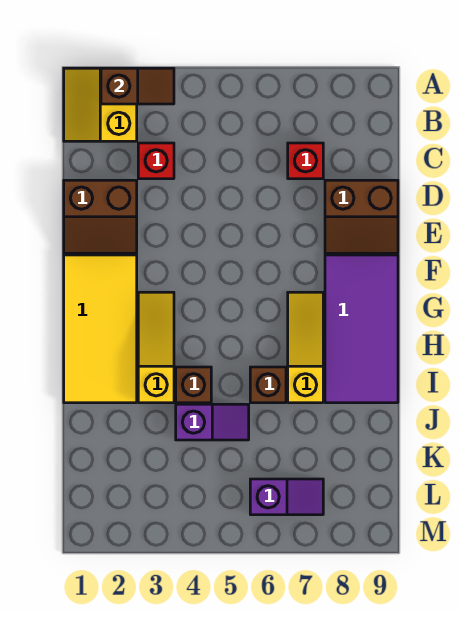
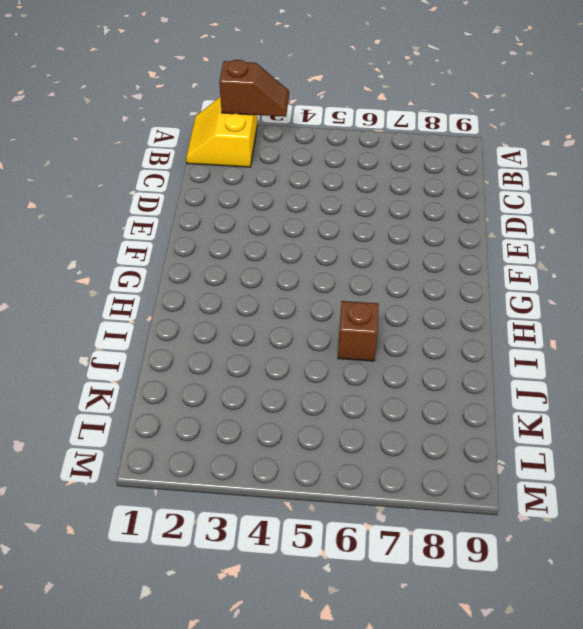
none -> red brick C3 level 1
none -> red brick C7 level 1
none -> brown slope D1:E2 level 1 top D

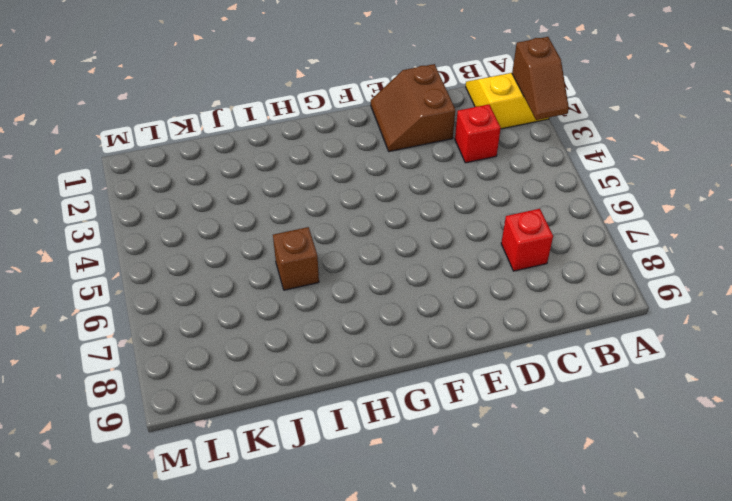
none -> brown slope D8:E9 level 1 top D
none -> yellow tile F1:I2 level 1
none -> purple tile F8:I9 level 1

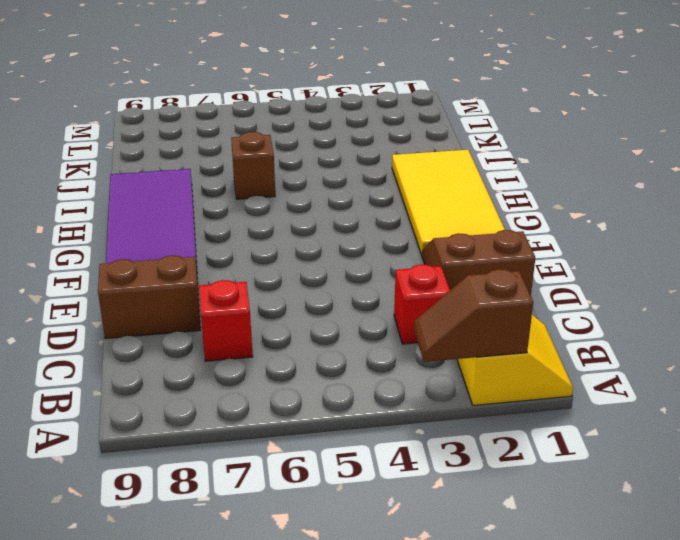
none -> yellow slope G3:I3 level 1 top I
none -> yellow slope G7:I7 level 1 top I
none -> brown brick I4 level 1

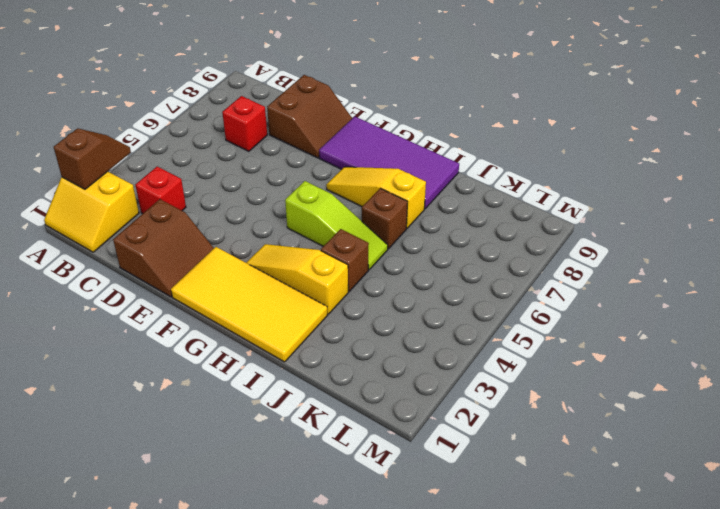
lime slope G5:I5 level 1 top G -> none
none -> purple slope J4:J5 level 1 top 4
none -> purple slope L6:L7 level 1 top 6

